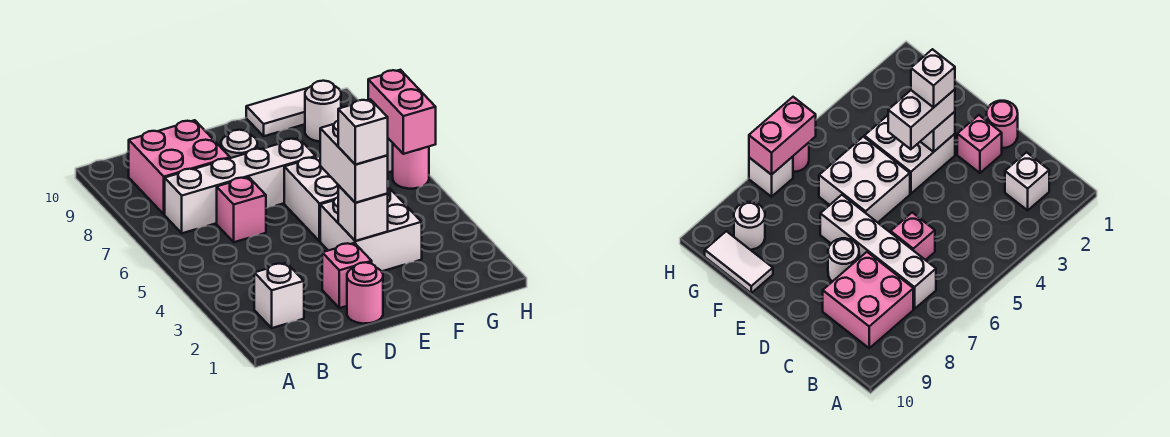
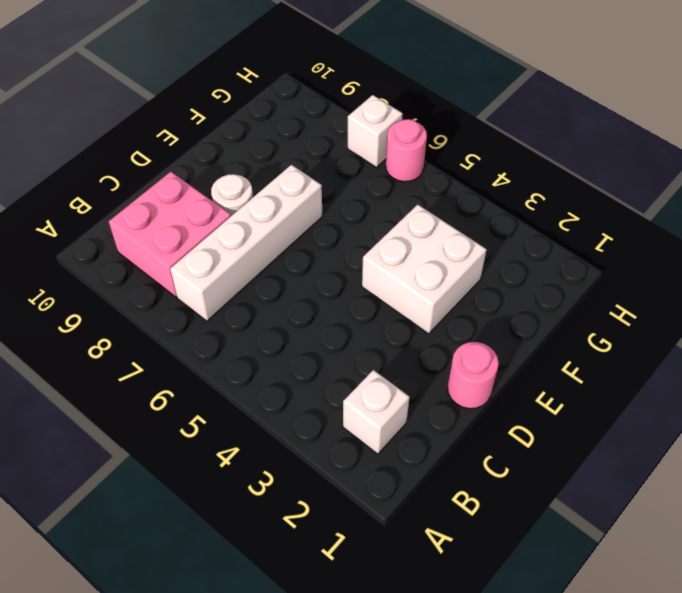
none -> pink brick C6 level 1
none -> pink brick D2 level 1
none -> white brick E5:F6 level 1

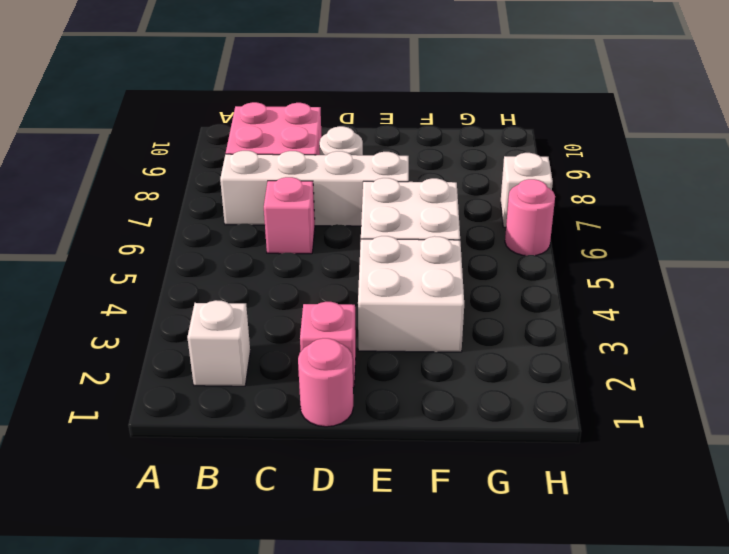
none -> white tile F10:G10 level 1
none -> white round brick G9 level 1
none -> white brick E3 level 2

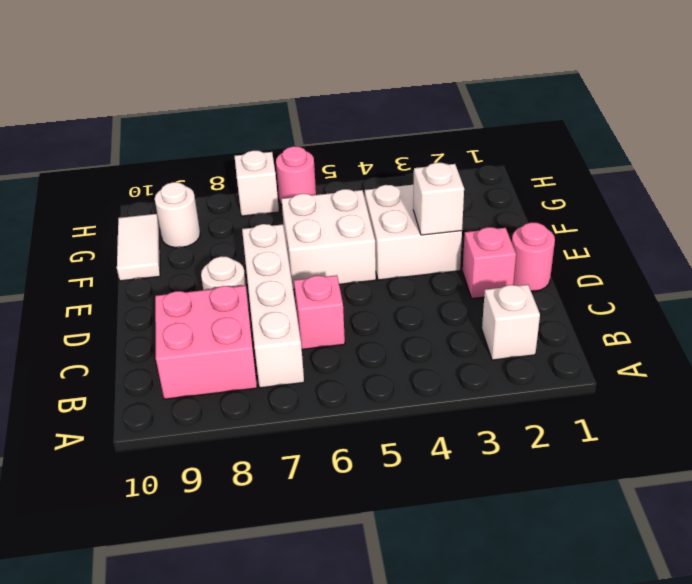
none -> pink brick H6:H7 level 2
none -> white brick E3:E4 level 3
none -> white brick E3 level 4

